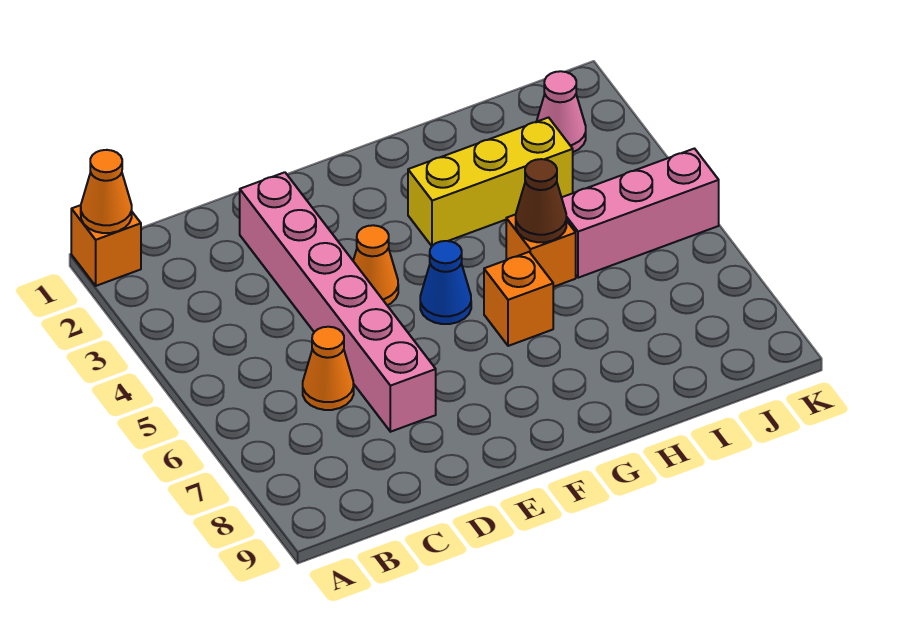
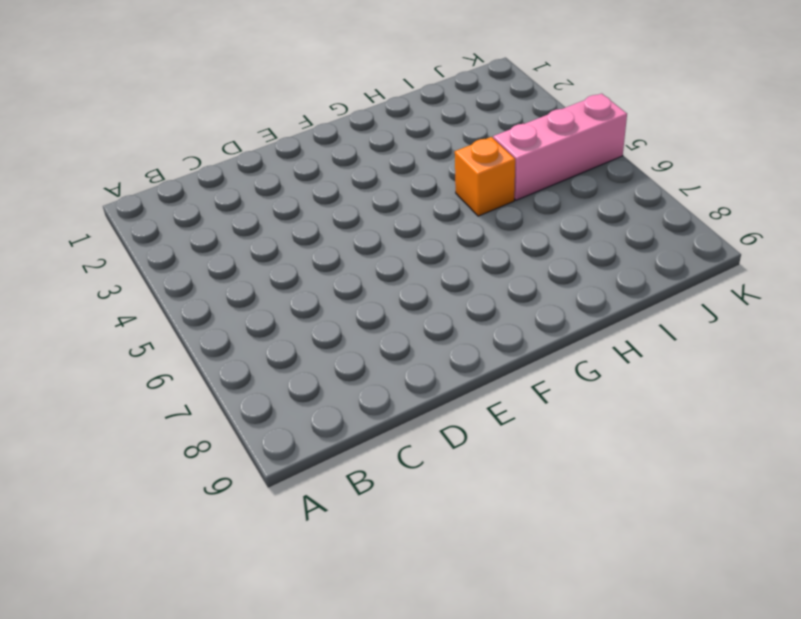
none -> orange brick A1 level 1
none -> orange cone C6 level 1
none -> pink brick D2:D7 level 1

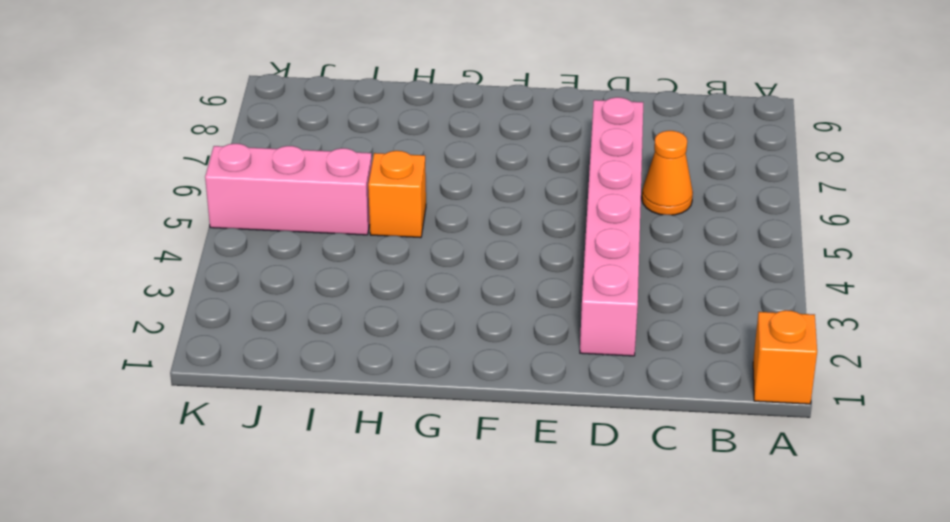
none -> orange cone E4 level 1
none -> blue cone F5 level 1
none -> yellow brick G3:I3 level 1

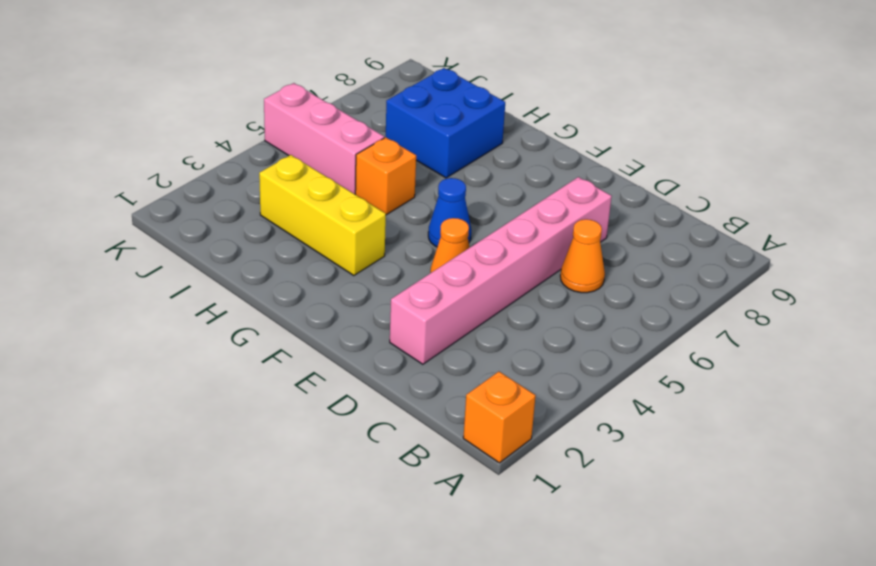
blue brick H7:I8 level 1 -> none
none -> orange brick G6 level 1
none -> pink cone J2 level 1
none -> orange cone A1 level 2

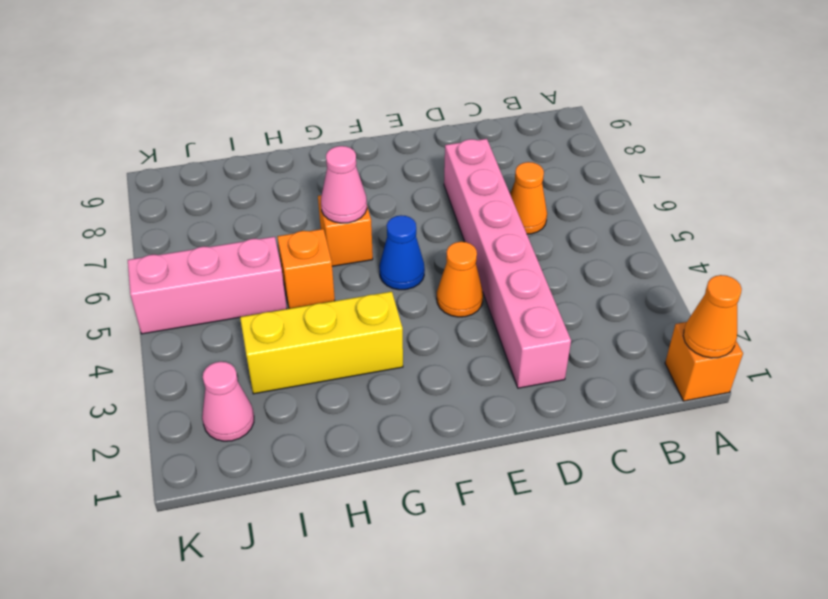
pink cone G6 level 2 -> none
none -> brown cone H5 level 2

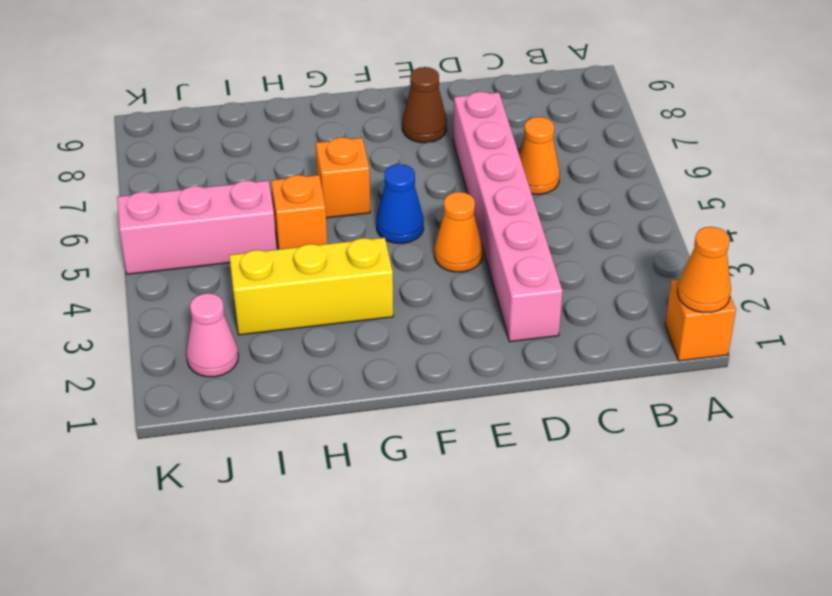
brown cone E8 level 1 -> brown cone H5 level 2

